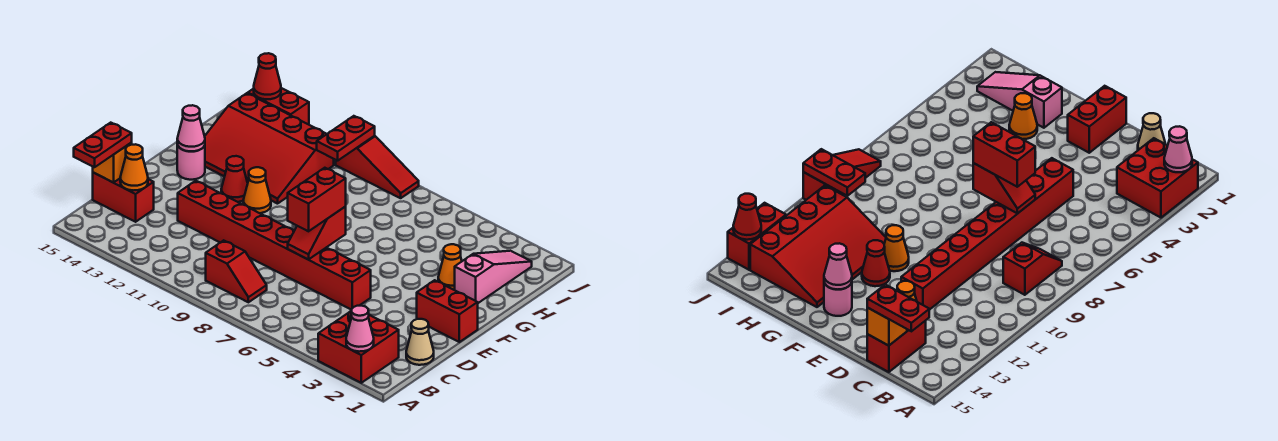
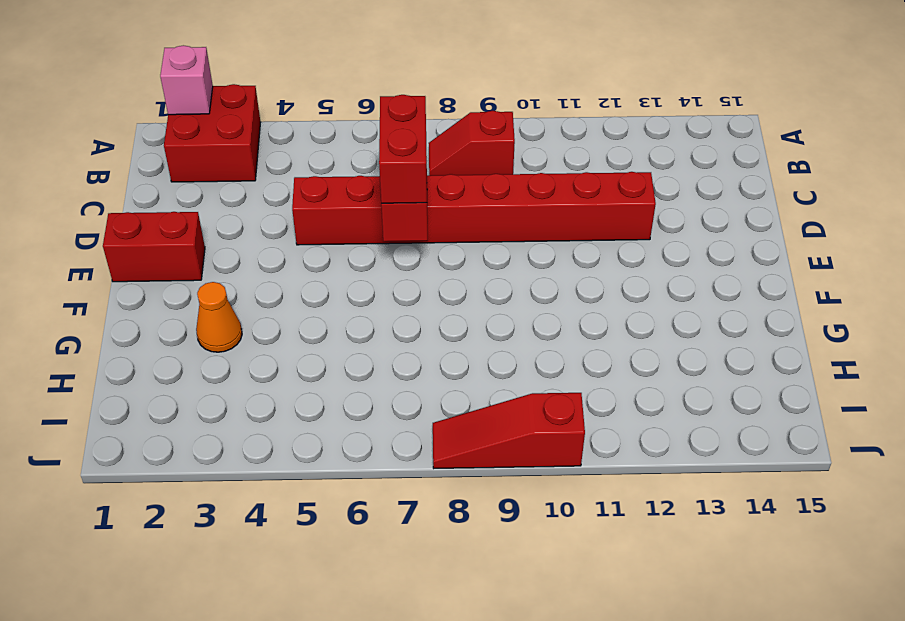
pink brick A2 level 2 -> pink cone A2 level 2
none -> tan cone C1 level 1
none -> red brick C14:C15 level 1
none -> orange cone F11 level 1

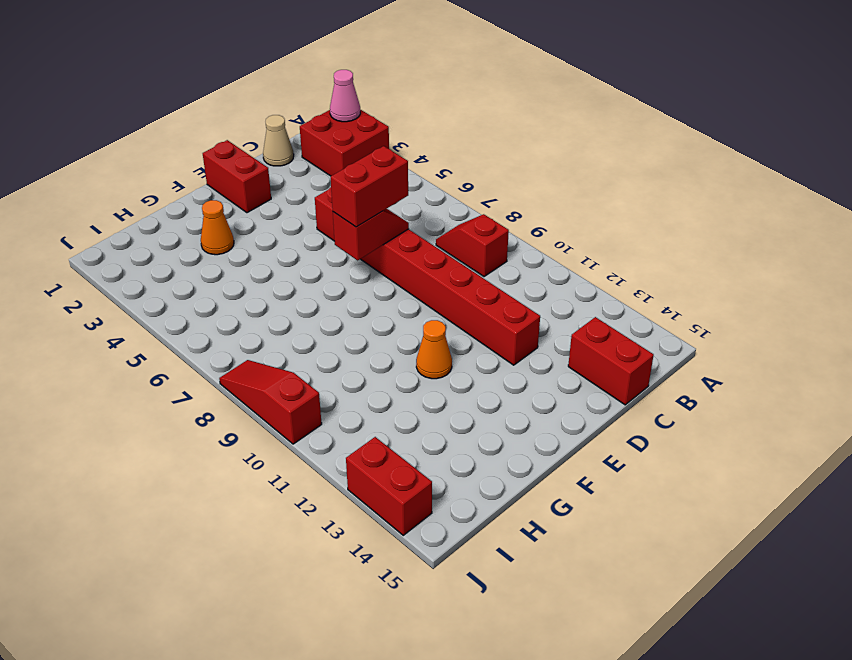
none -> red cone F12 level 1
none -> pink round brick F14 level 1
none -> pink slope G2:I2 level 1 top G

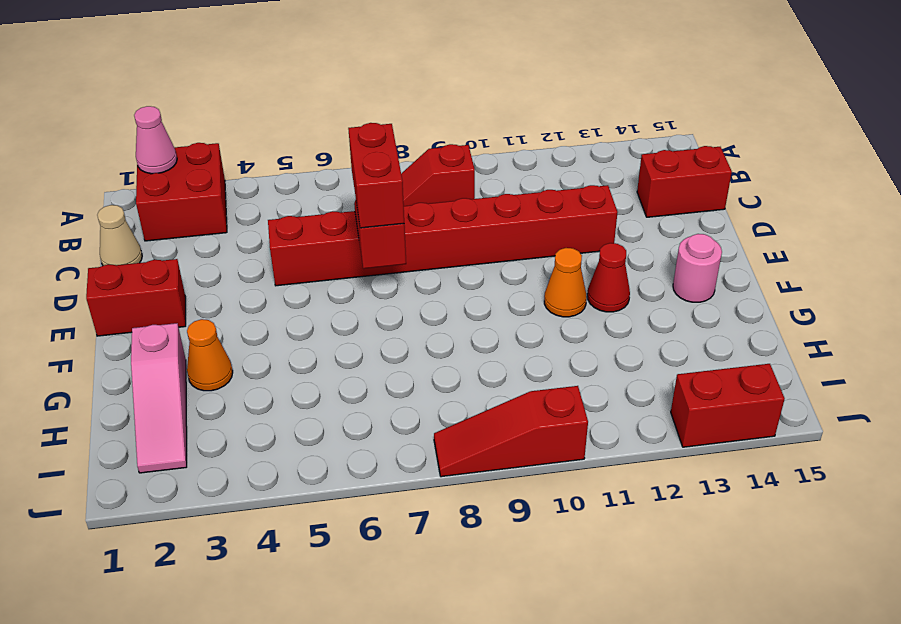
none -> red slope G11:I14 level 1 top I
none -> orange cone C14 level 2
none -> orange brick C15 level 2

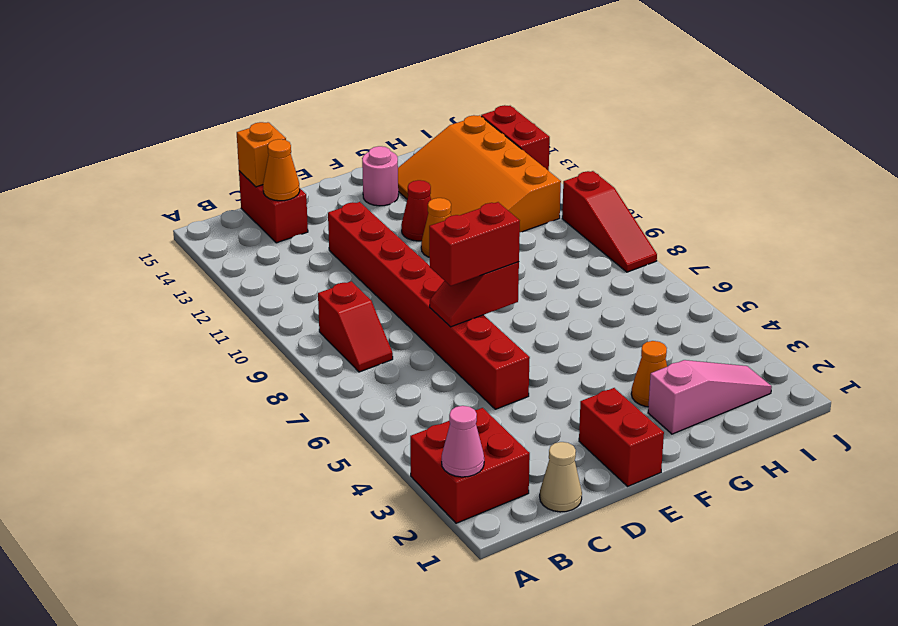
orange slope G11:I14 level 1 top I -> red slope G11:I14 level 1 top I
none -> pink cone F14 level 2
none -> red plate I10:J10 level 2
none -> red cone J14 level 2

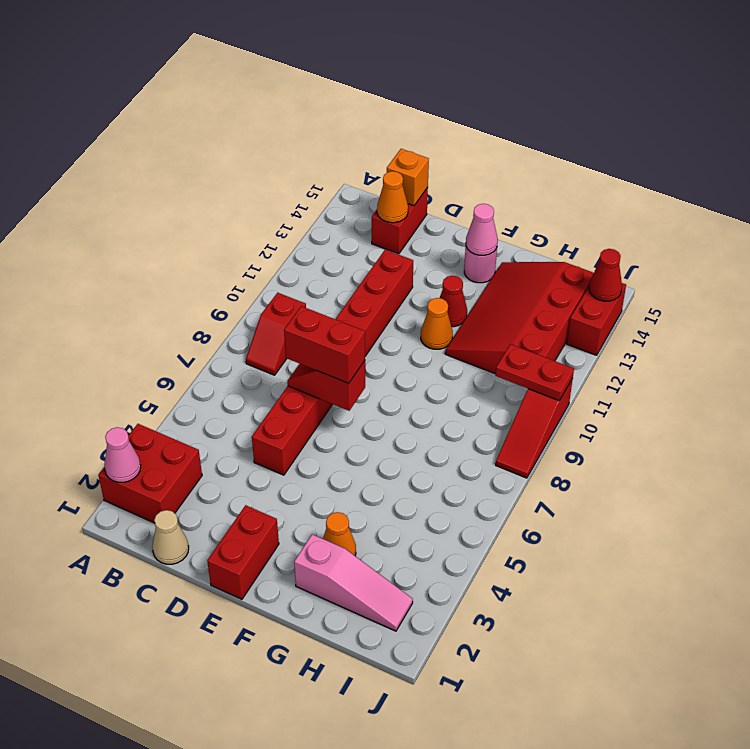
none -> red plate B15:C15 level 3

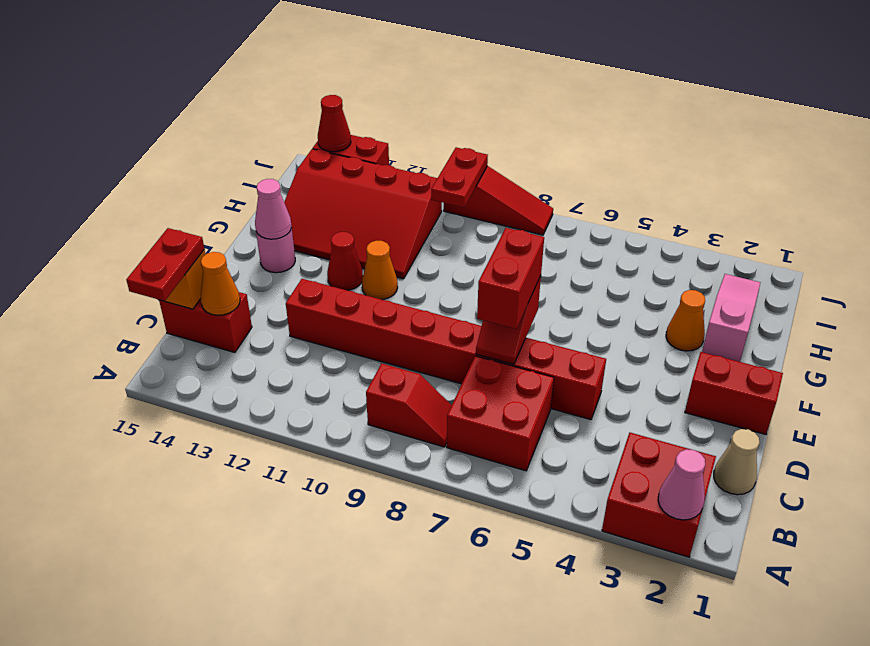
red brick B6:C7 level 1 -> none

